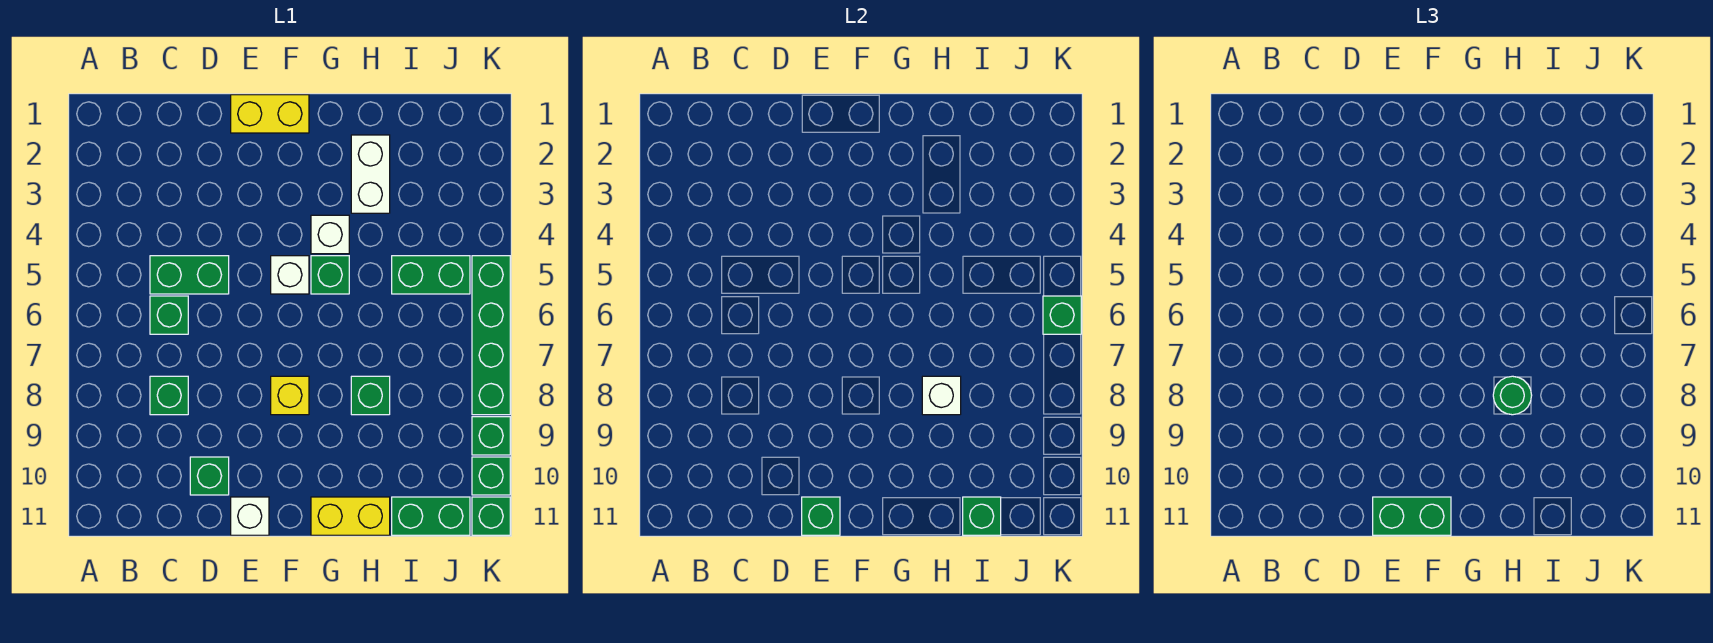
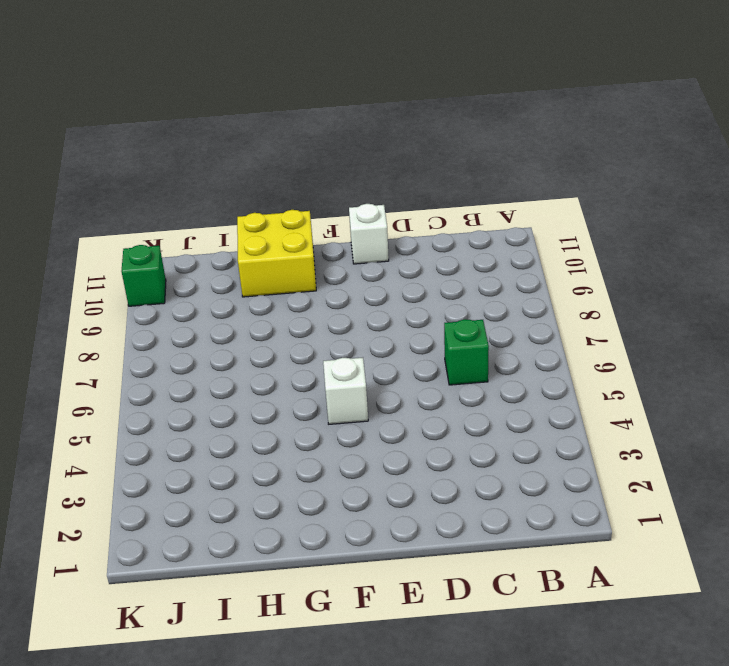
yellow brick G10:H11 level 1 -> yellow brick G11:H11 level 1
none -> green brick C5:D5 level 1
none -> green brick C8 level 1
none -> green brick D10 level 1

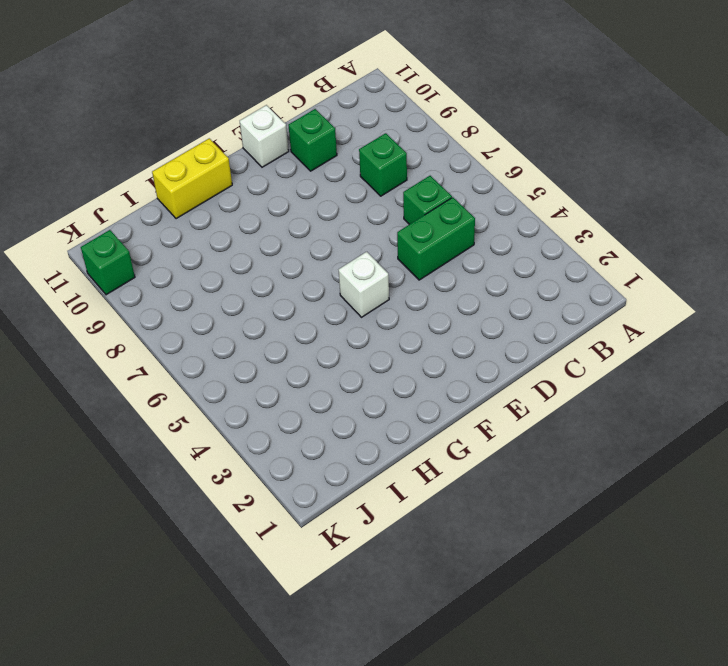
none -> yellow brick E1:F1 level 1
none -> yellow brick F8 level 1
none -> white brick G4 level 1

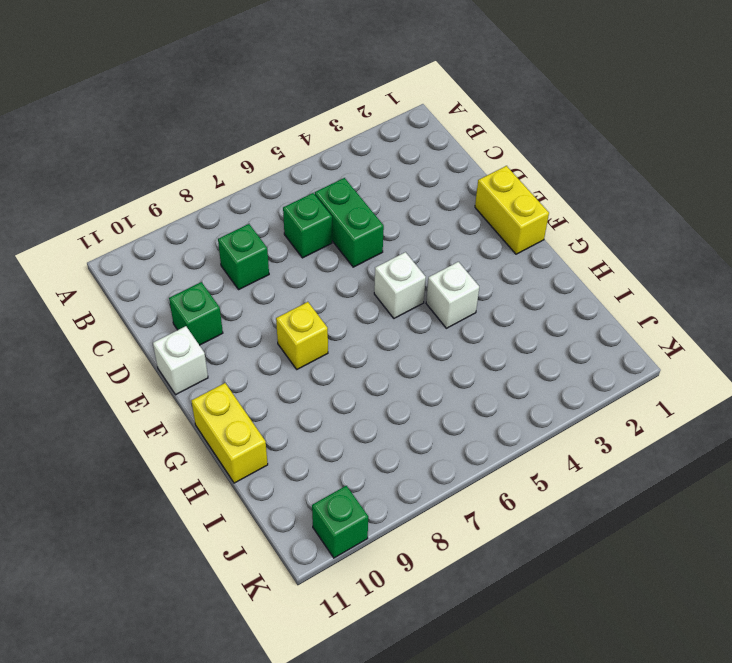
none -> green brick G5 level 1
none -> white brick H2:H3 level 1
none -> green brick H8 level 1

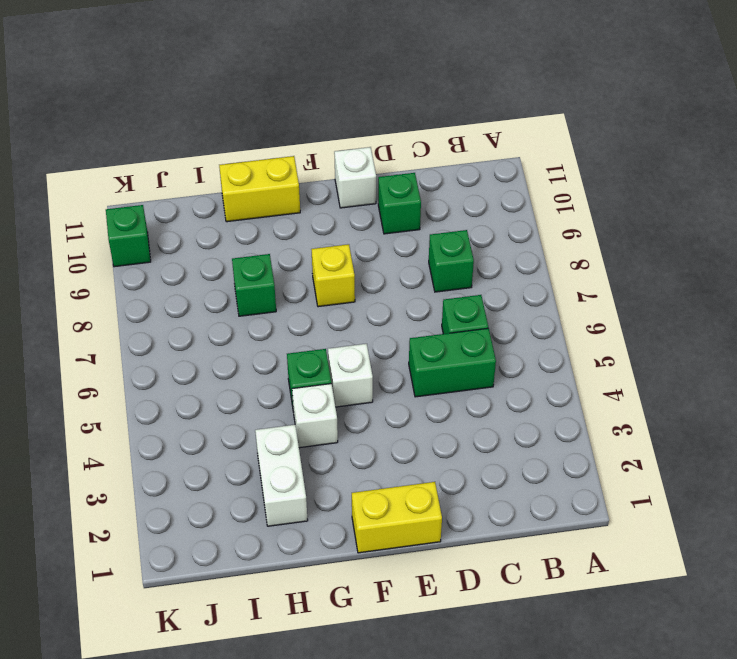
none -> green brick I5:J5 level 1
none -> green brick I11:J11 level 1
none -> green brick K5:K8 level 1

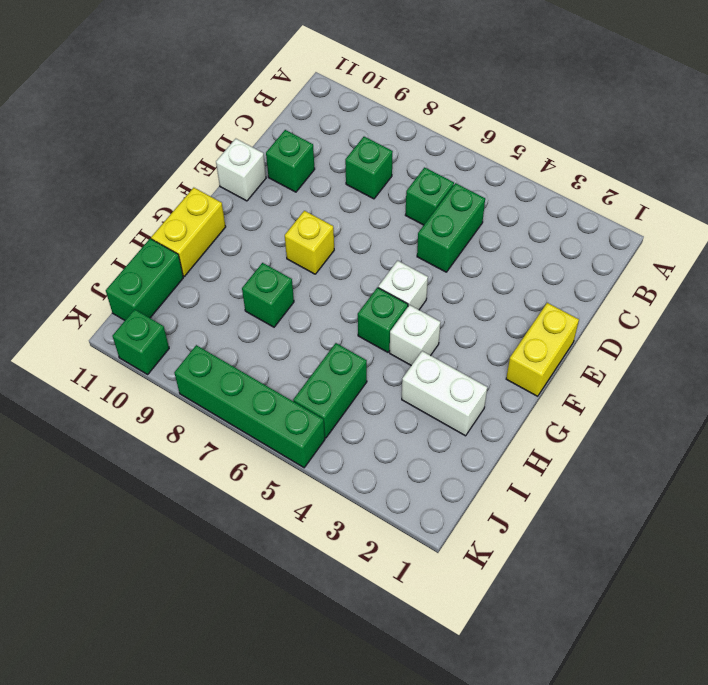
none -> green brick K9 level 1
none -> green brick K11 level 1
none -> green brick E11 level 2

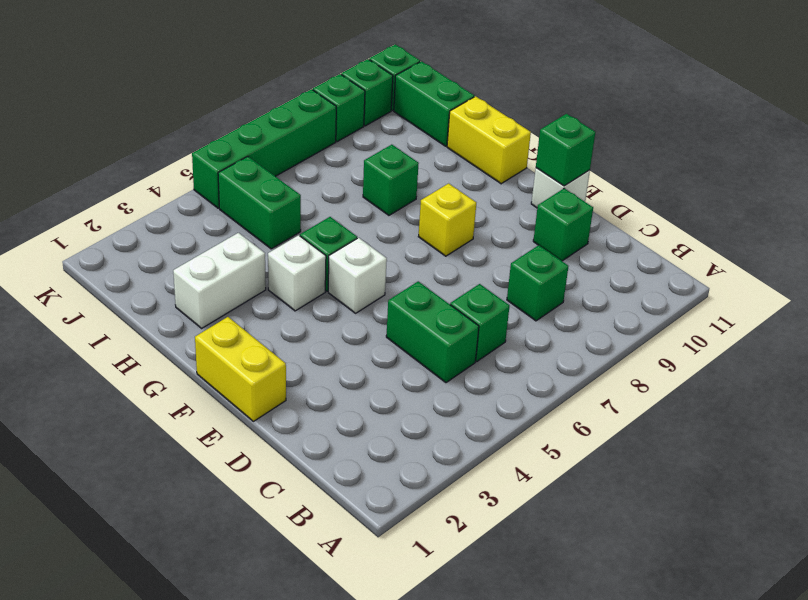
none -> white brick H8 level 2
none -> green brick I11 level 2
none -> green brick K6 level 2

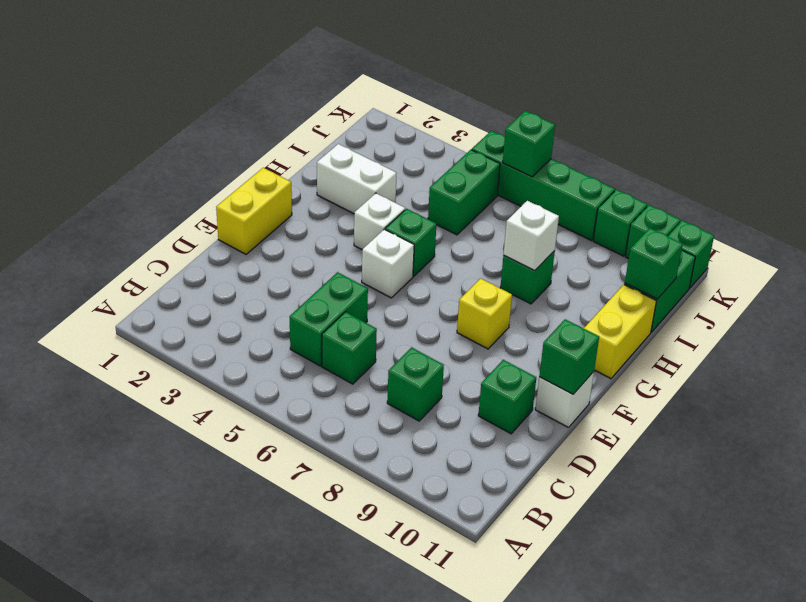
none -> green brick E11:F11 level 3
none -> green round brick H8 level 3

